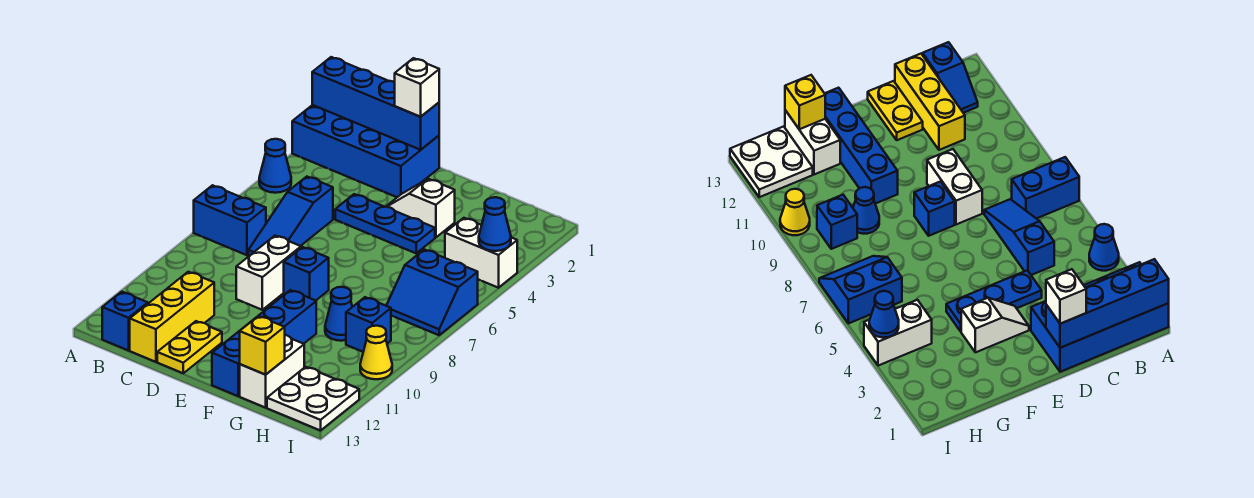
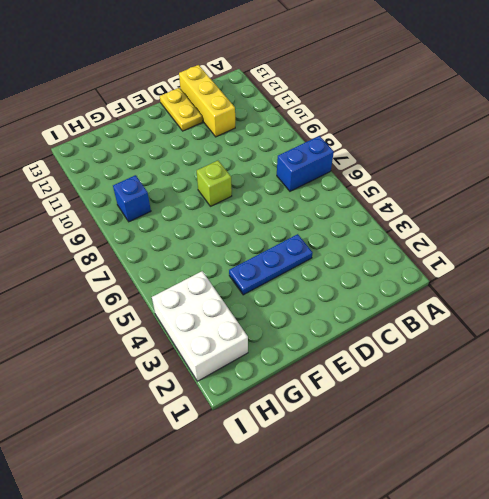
lime brick E8 level 1 -> blue brick E8 level 1
white brick H2:I4 level 1 -> white brick H4:I4 level 1
none -> blue brick A1:D2 level 1
none -> blue cone A4 level 1
none -> blue slope B12:B13 level 1 top 13

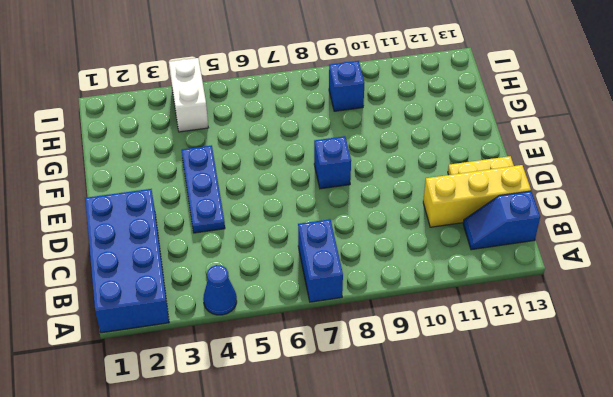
none -> blue slope C5:C7 level 1 top 5
none -> white brick D8:D9 level 1
none -> white slope E3:F3 level 1 top F

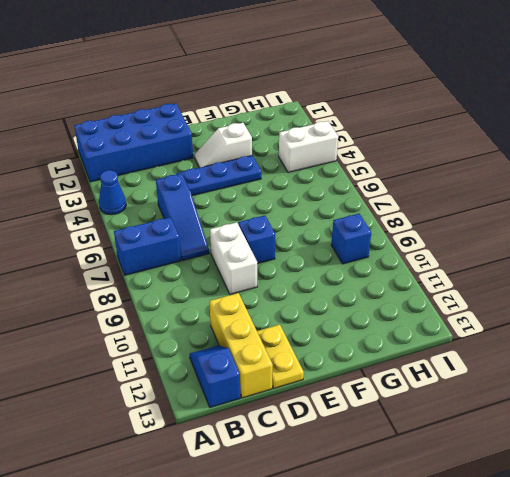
none -> blue brick F10:F13 level 1
none -> blue cone G9 level 1
none -> white brick G12:G13 level 1

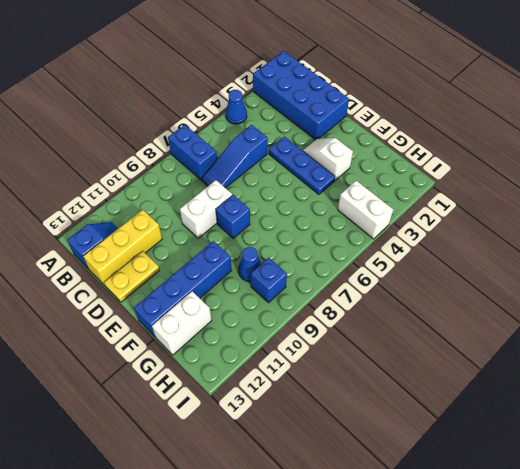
none -> blue slope H6:I7 level 1 top 6
none -> white plate H12:I13 level 1
none -> yellow cone I10 level 1

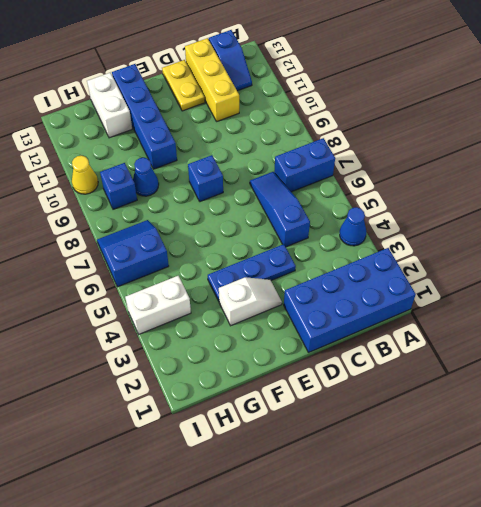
none -> white brick D8:D9 level 1
none -> white plate H12:I13 level 1
none -> blue brick A1:D1 level 2

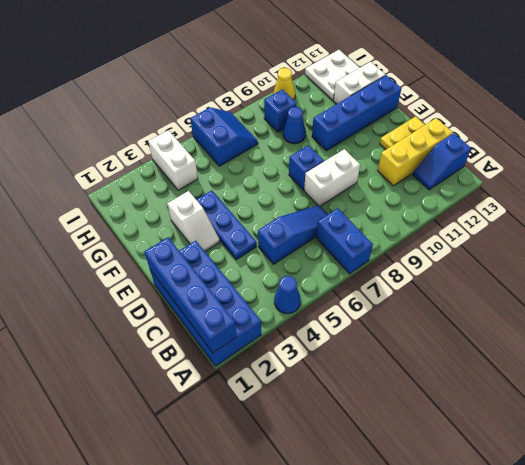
none -> yellow brick G13 level 2
none -> blue cone I4 level 2
none -> white brick D1 level 3

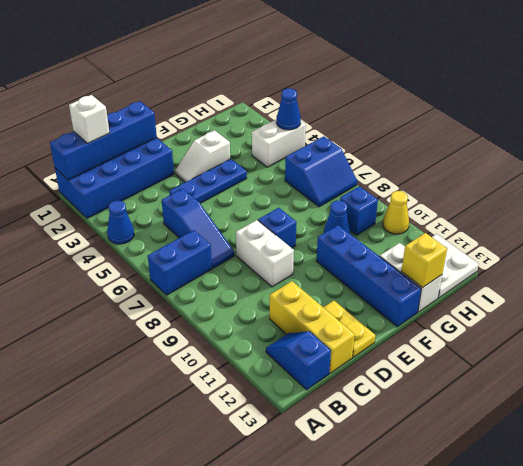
white brick B1 level 3 -> white brick D1 level 3

